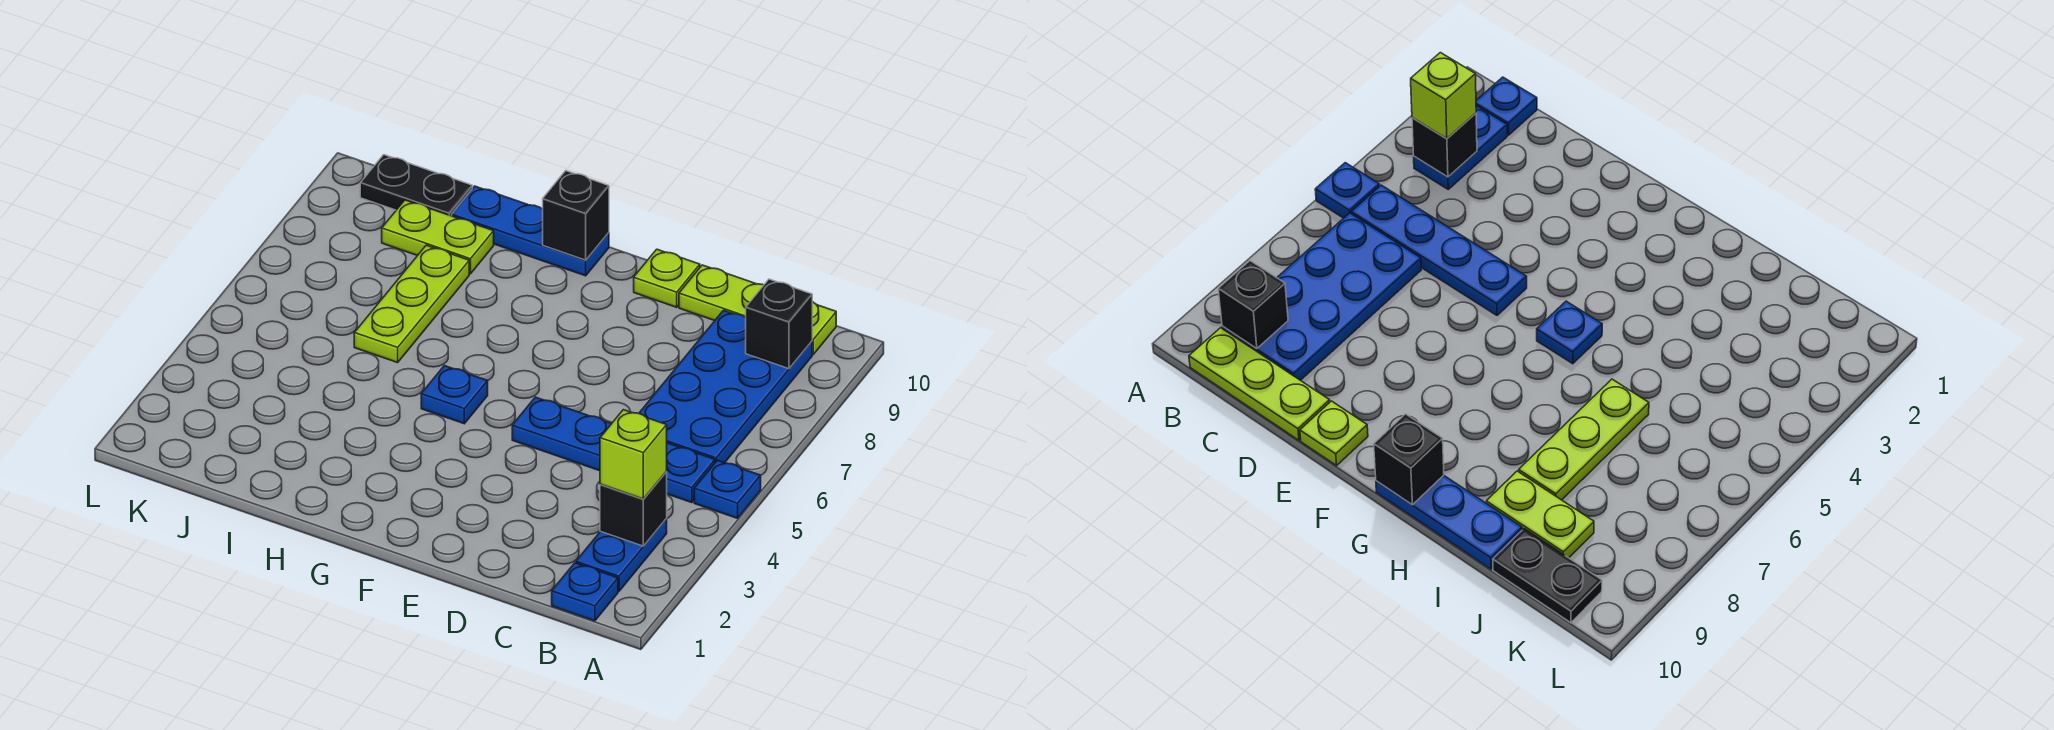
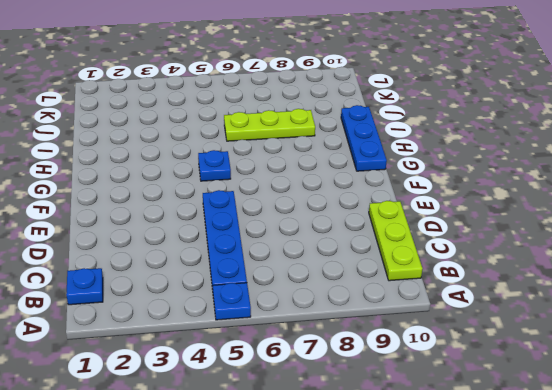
none -> blue plate B2:B3 level 1
none -> blue plate B6:C9 level 1
none -> lime plate E10 level 1

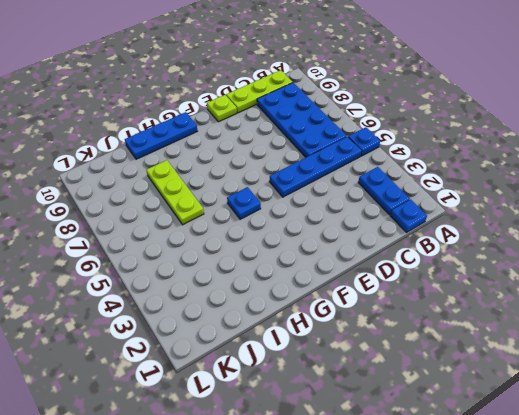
none -> lime plate I9:J9 level 1
none -> black plate J10:K10 level 1
none -> black brick B3 level 2

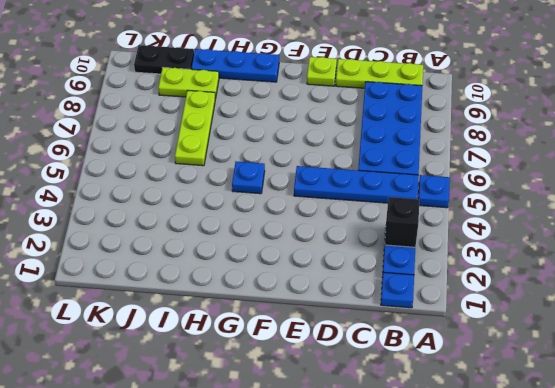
none -> black brick B9 level 2
none -> black brick G10 level 2
none -> lime brick B3 level 3

